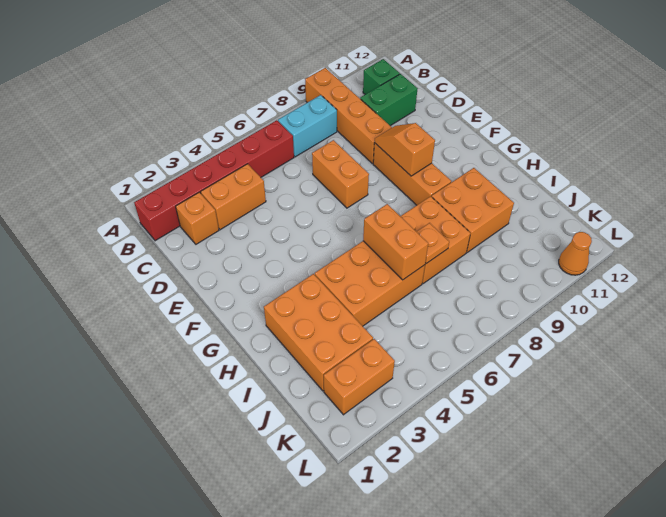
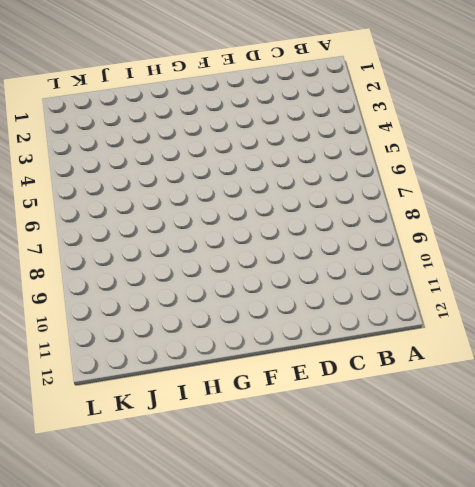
none -> orange brick A9:D9 level 1
none -> red brick B1:B6 level 1
none -> cyan brick B7:B8 level 1

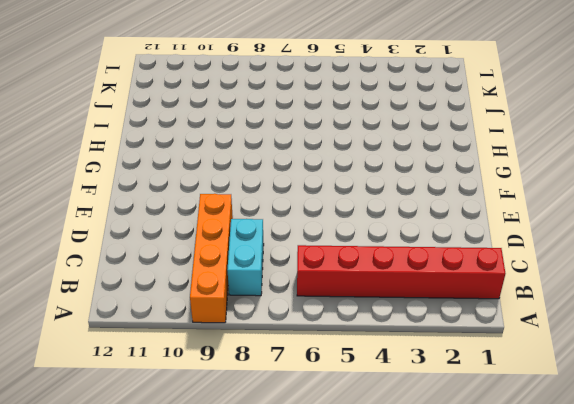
cyan brick B8:C8 level 1 -> cyan brick B7:B8 level 1
none -> green brick B11 level 1
none -> orange brick C2 level 1
none -> orange brick C3:C4 level 1

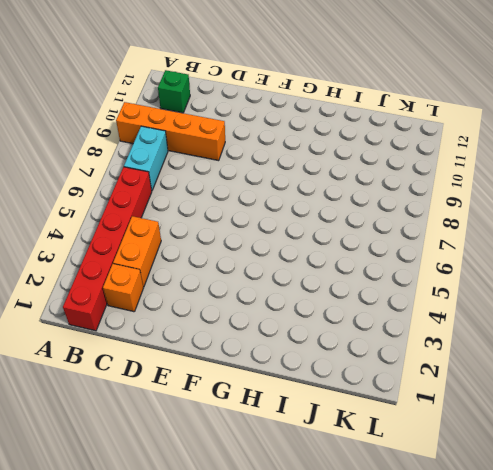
none -> green brick C10:C11 level 1
none -> orange brick D7:E7 level 1
none -> orange brick E9:G9 level 1

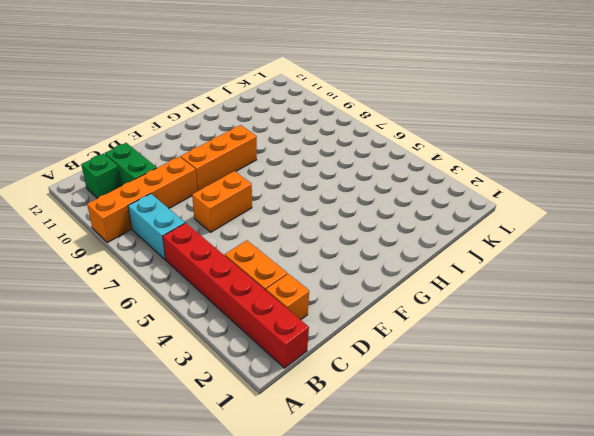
none -> orange brick H2:J3 level 1
none -> orange brick H4:I6 level 1
none -> orange brick H7:I8 level 1

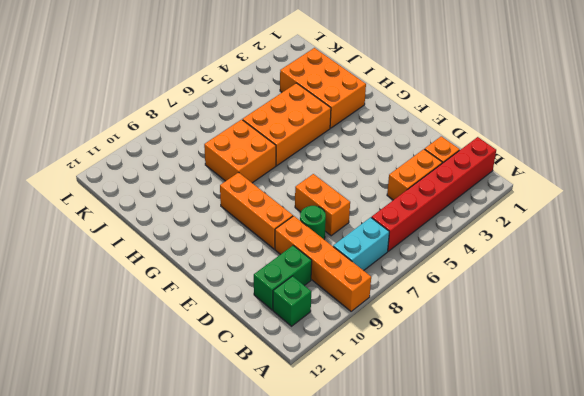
green round brick D8 level 1 -> none
none -> orange brick H9:I10 level 1
none -> orange brick K2:K3 level 1
none -> orange cone L11 level 1

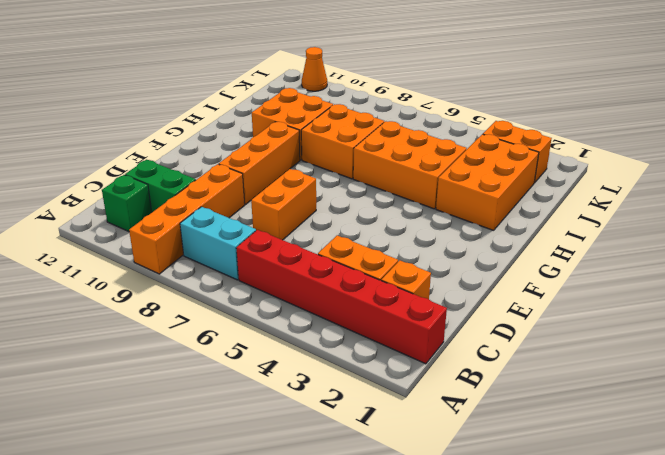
none -> orange slope E9:F9 level 2 top F
none -> orange brick H6:I6 level 2
none -> orange plate I7 level 2

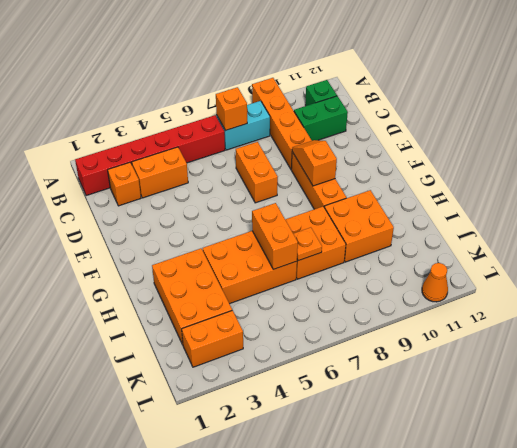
orange brick B7 level 2 -> none

